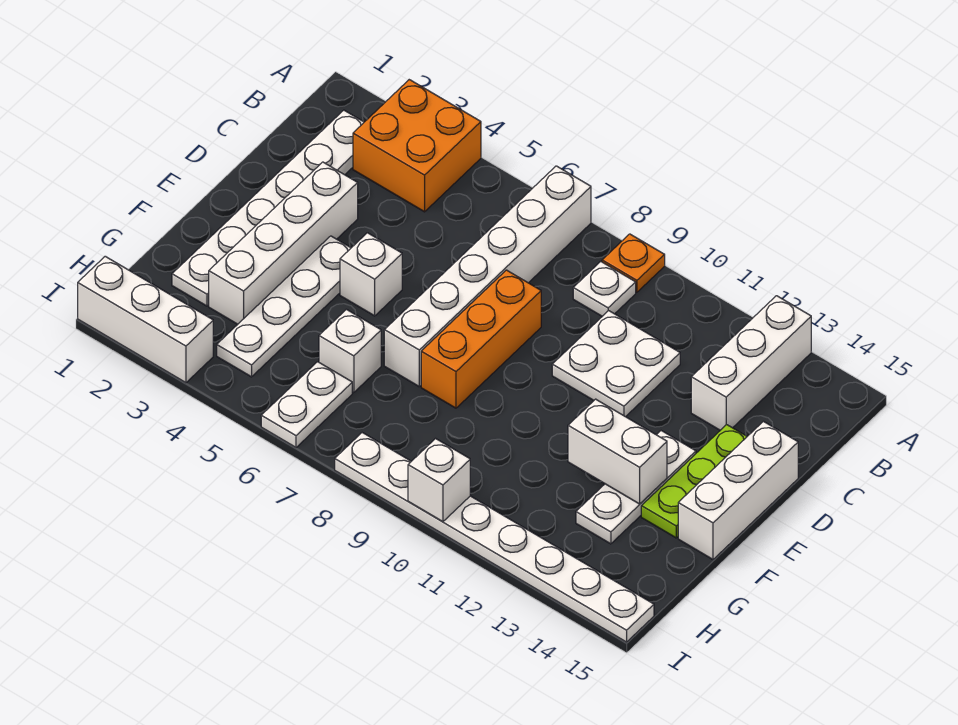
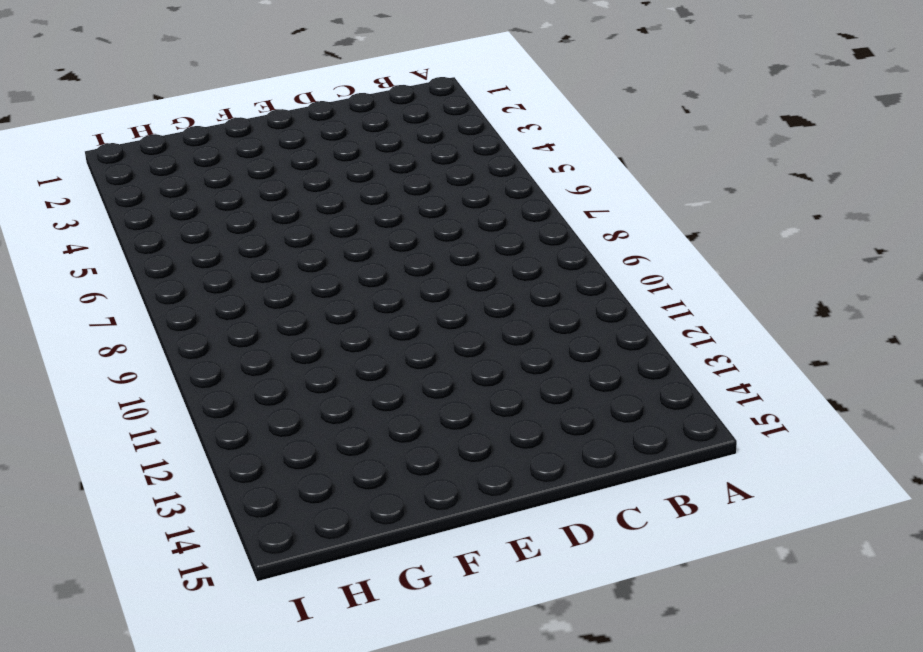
none -> orange brick A3:B4 level 1
none -> white brick A7:F7 level 1
none -> orange plate A9 level 1

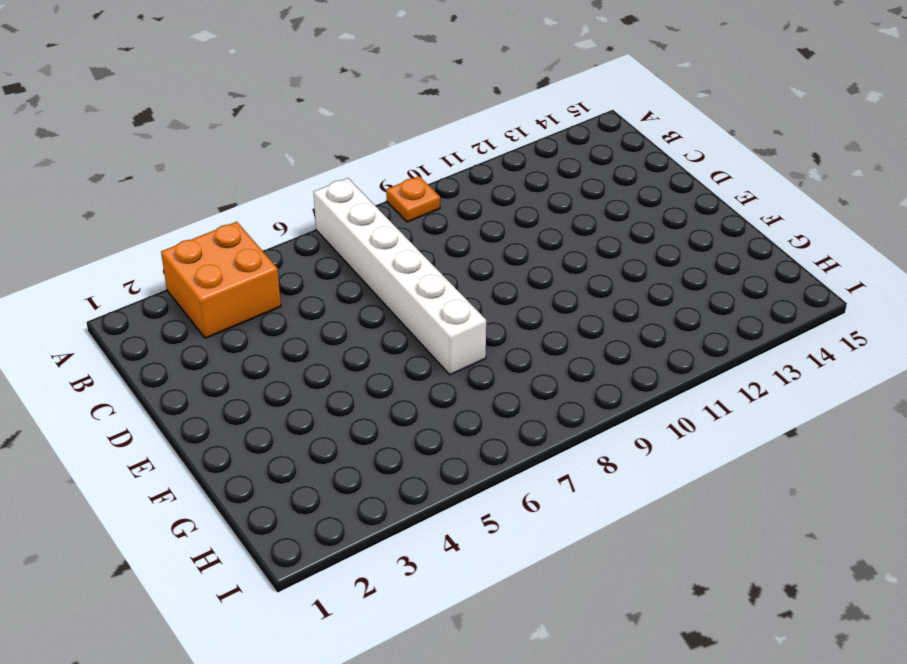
none -> white brick A13:C13 level 1
none -> white plate B2:G2 level 1
none -> white plate B9 level 1

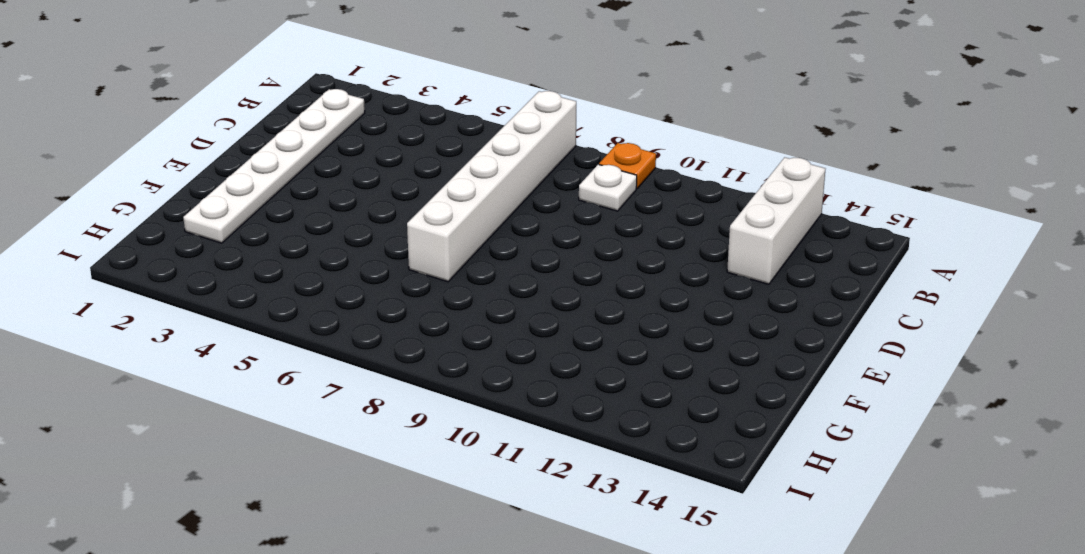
none -> orange brick A3:B4 level 1
none -> white plate C10:D11 level 1
none -> white brick D3:G3 level 1

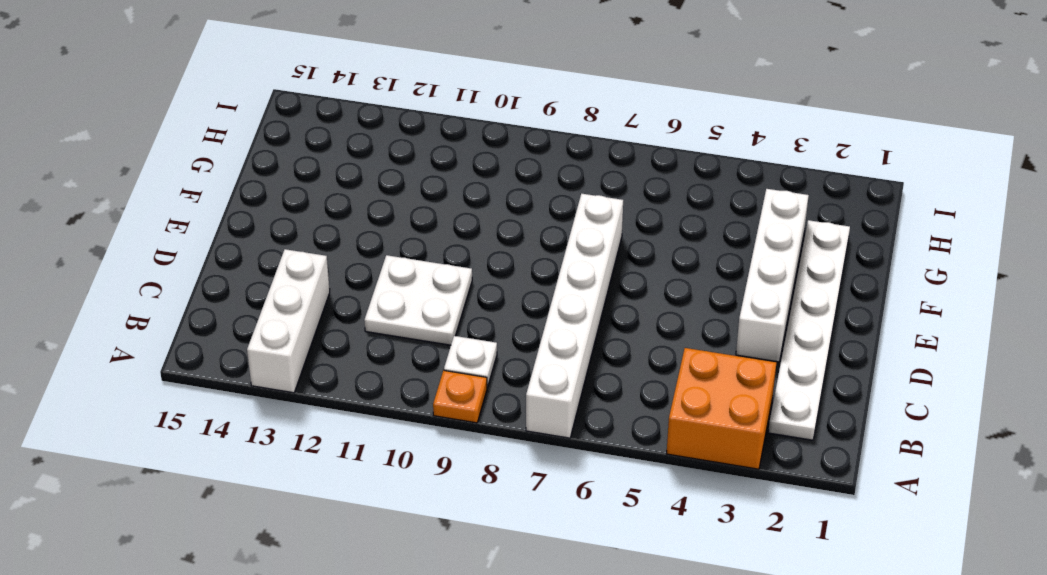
none -> orange brick D8:F8 level 1
none -> lime plate D14:F14 level 1
none -> white brick D15:F15 level 1

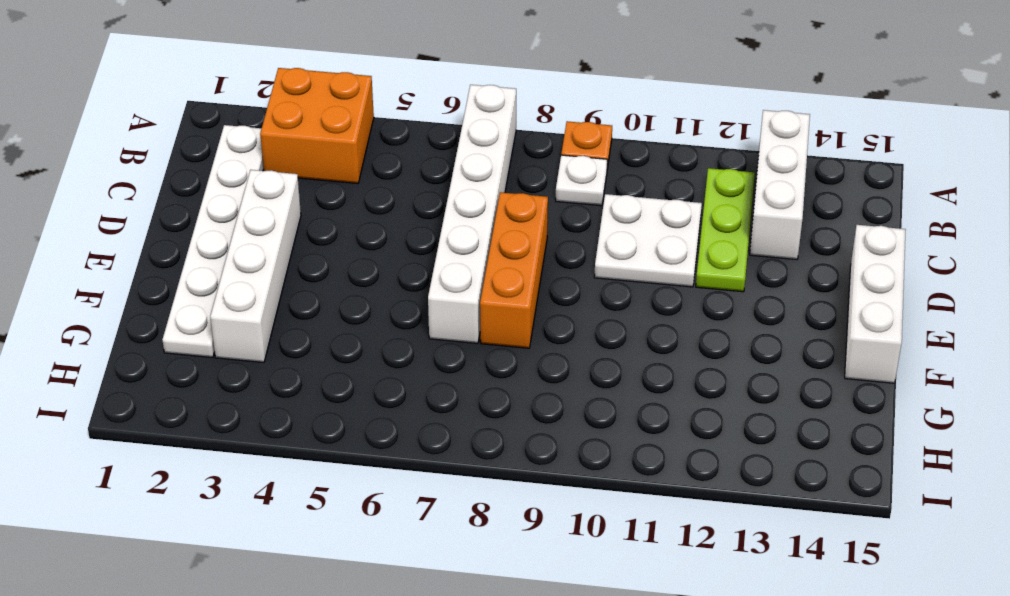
lime plate B12:D12 level 1 -> lime plate D14:F14 level 1
none -> white plate E4:H4 level 1
none -> white brick E5 level 1
none -> white plate E13:G13 level 1

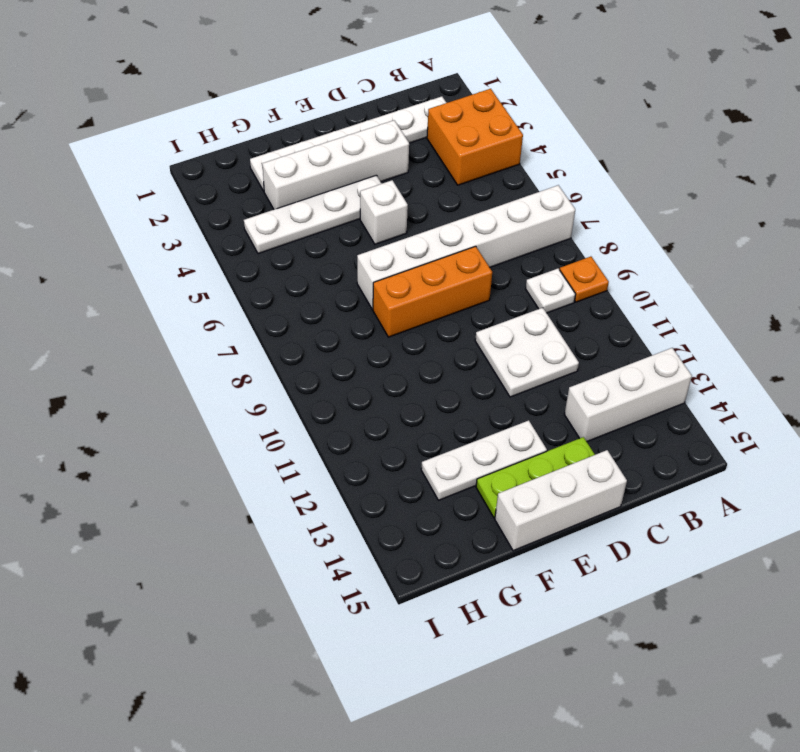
none -> white brick G6 level 1
none -> white plate H6:I6 level 1
none -> white brick I1:I3 level 1

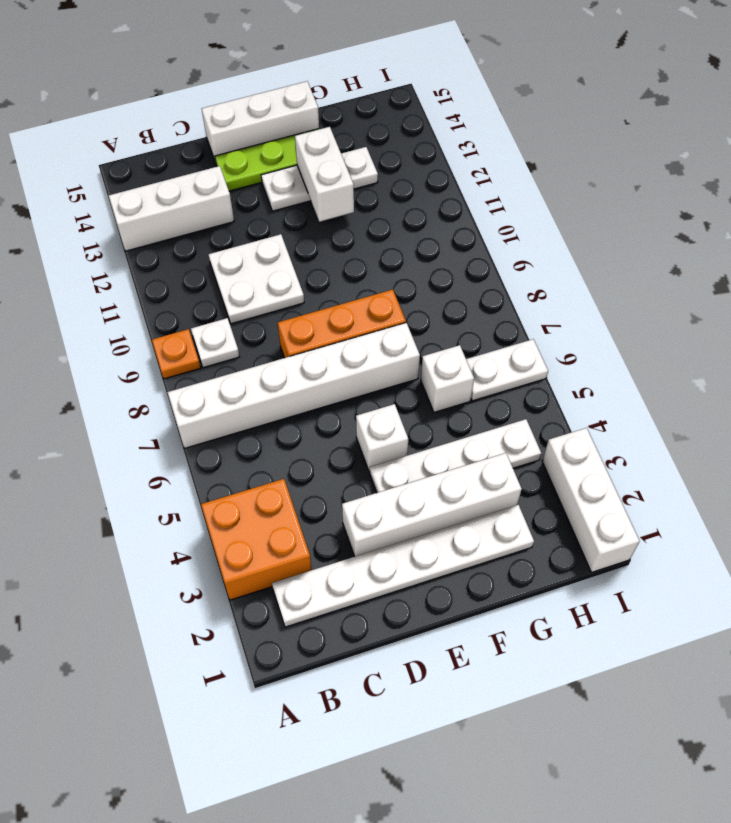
none -> white plate I8:I15 level 1
none -> white brick I10 level 2

